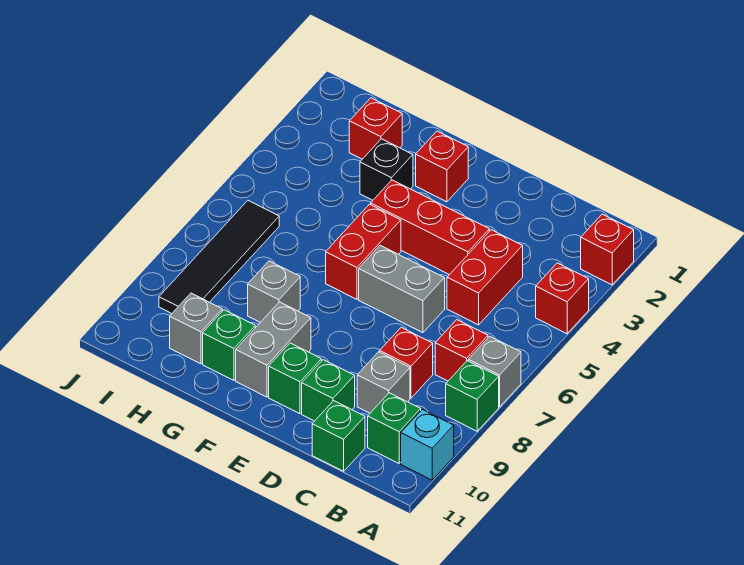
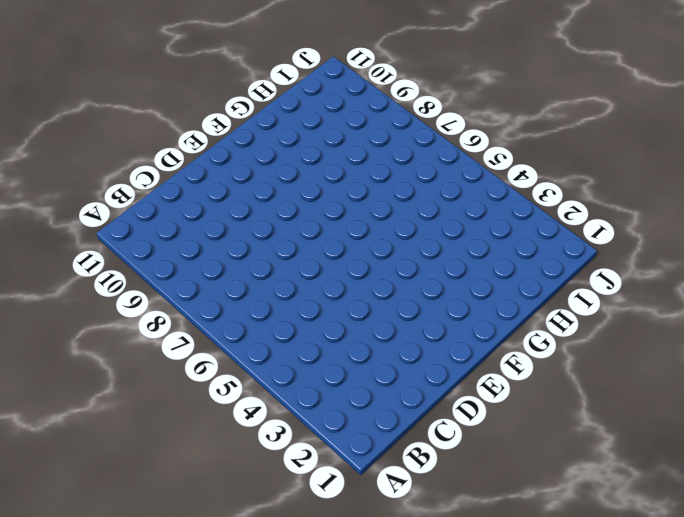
none -> red brick A2 level 1
none -> red brick A4 level 1
none -> grey brick A7 level 1

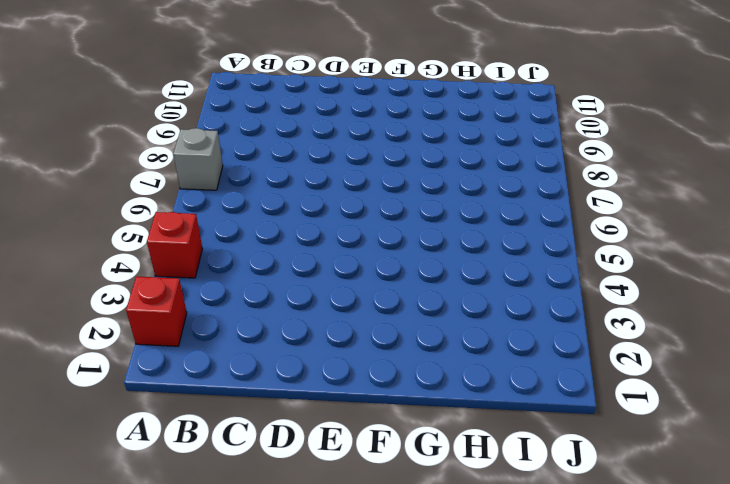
none -> green brick A8 level 1
none -> cyan brick A10 level 1
none -> red brick B7 level 1

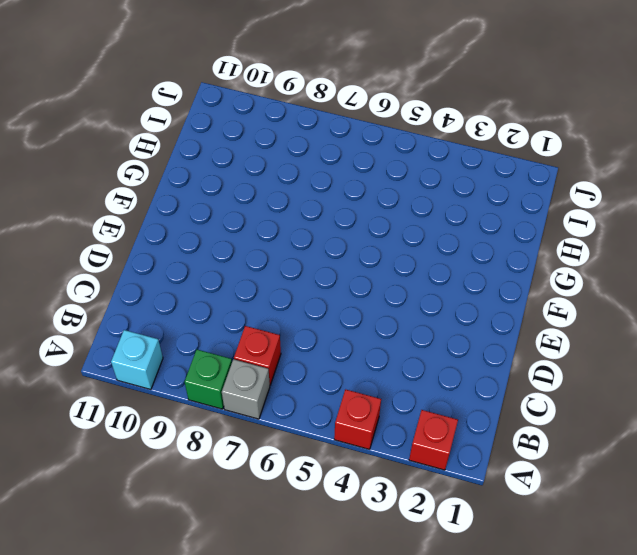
none -> green brick B10 level 1
none -> red brick C4:C5 level 1
none -> red brick C8 level 1

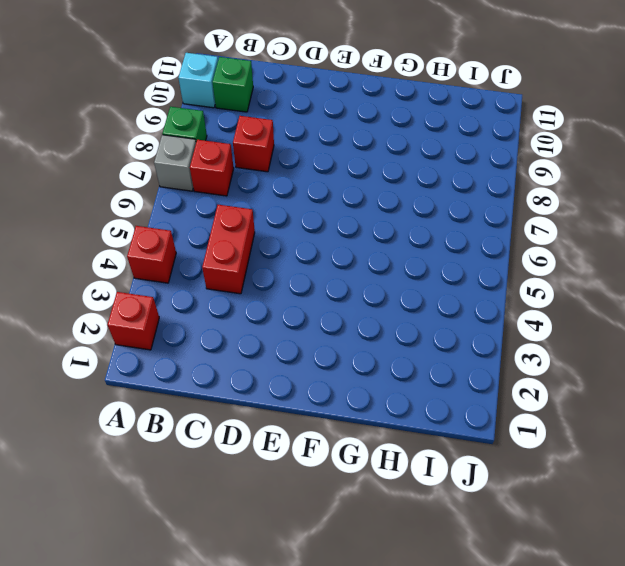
none -> grey brick C9 level 1
none -> green brick C11 level 1
none -> red brick D4:F4 level 1

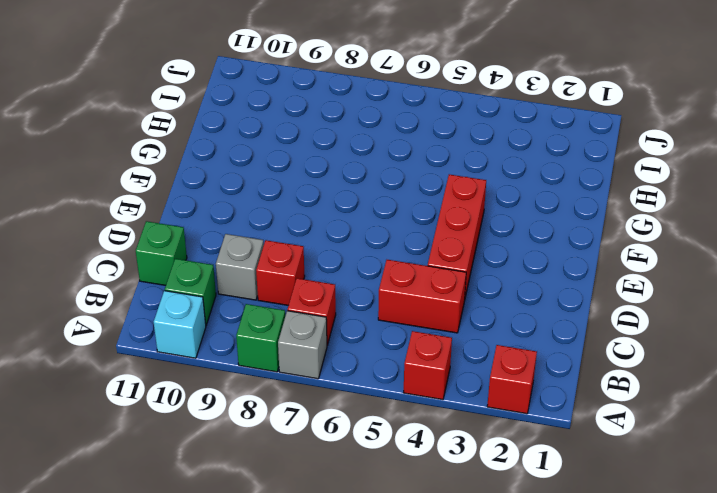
none -> grey brick D6:E6 level 1
none -> green brick D10 level 1
none -> green brick E10 level 1

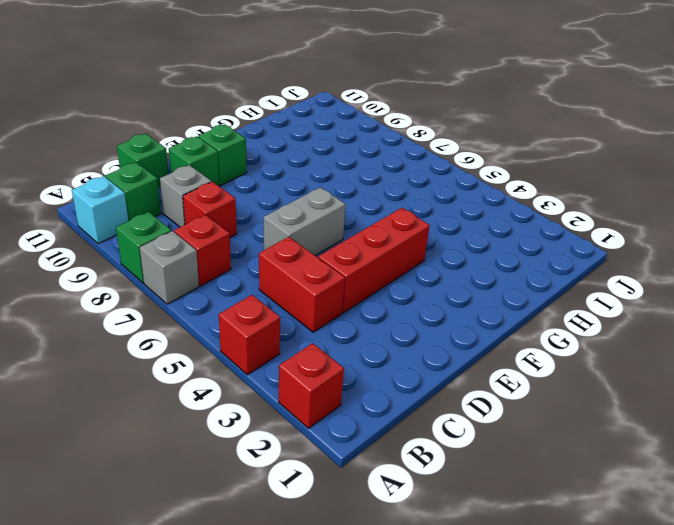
none -> red brick F2 level 1
none -> red brick F5:F6 level 1
none -> grey brick F9:F10 level 1

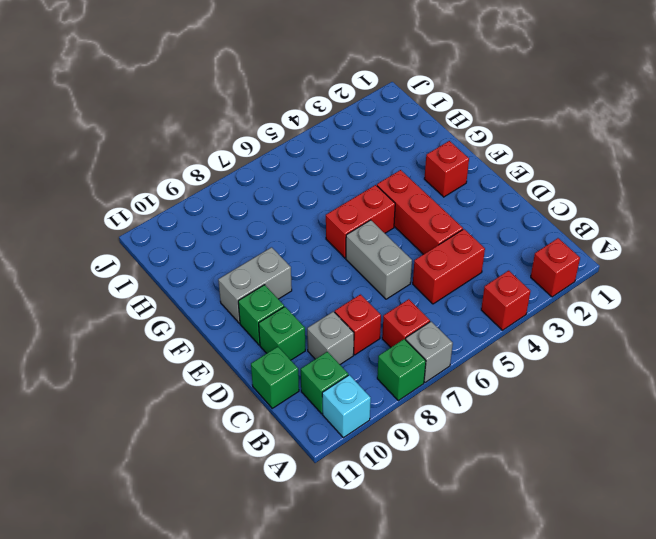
none -> black brick G3 level 1
none -> grey brick G8 level 1
none -> green brick G10 level 1

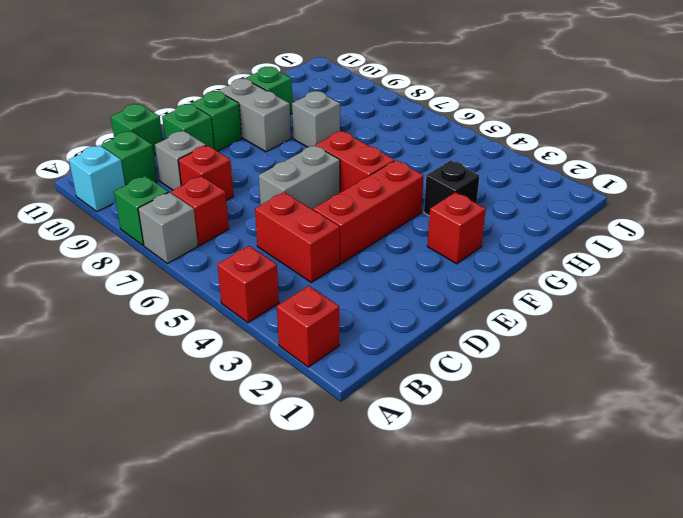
none -> red brick H2 level 1
none -> grey brick H10 level 1
none -> black tile I6:I9 level 1

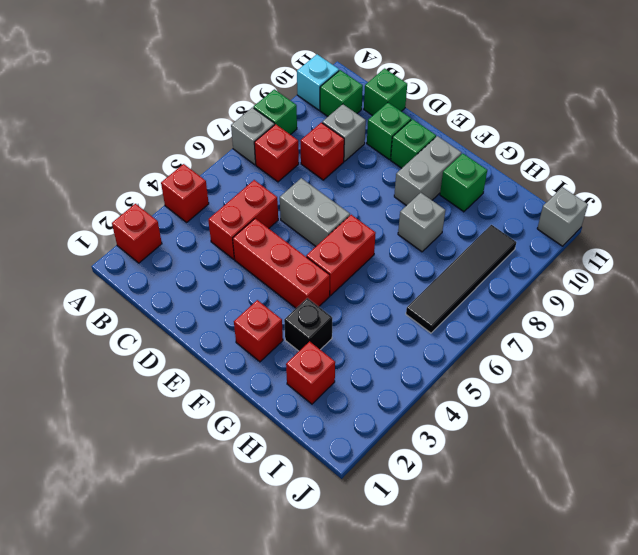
grey brick J11 level 1 -> grey brick H10 level 1

